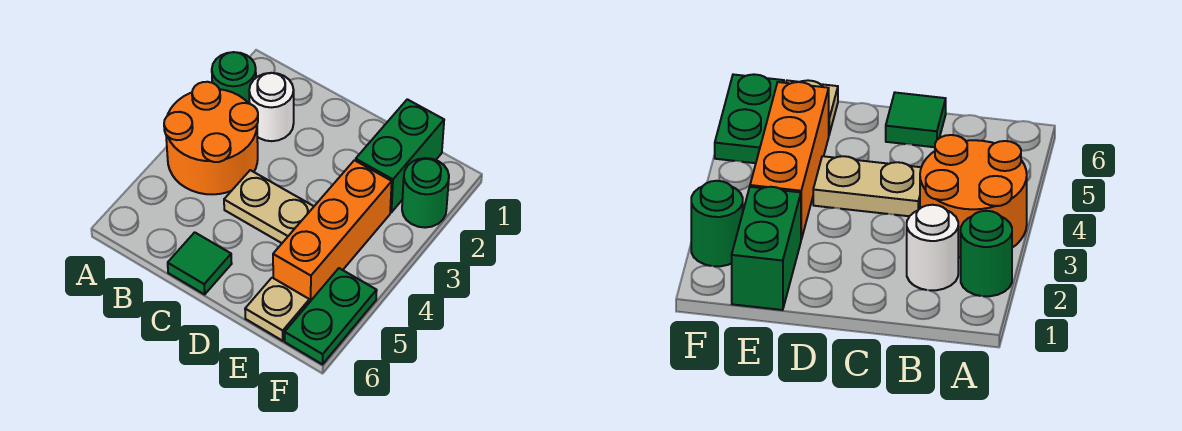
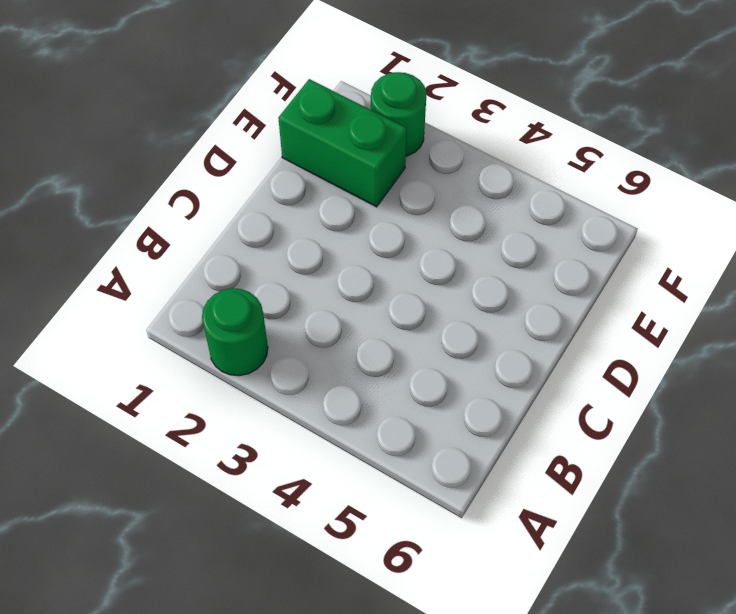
none -> orange round brick A3:B4 level 1
none -> white round brick B2 level 1

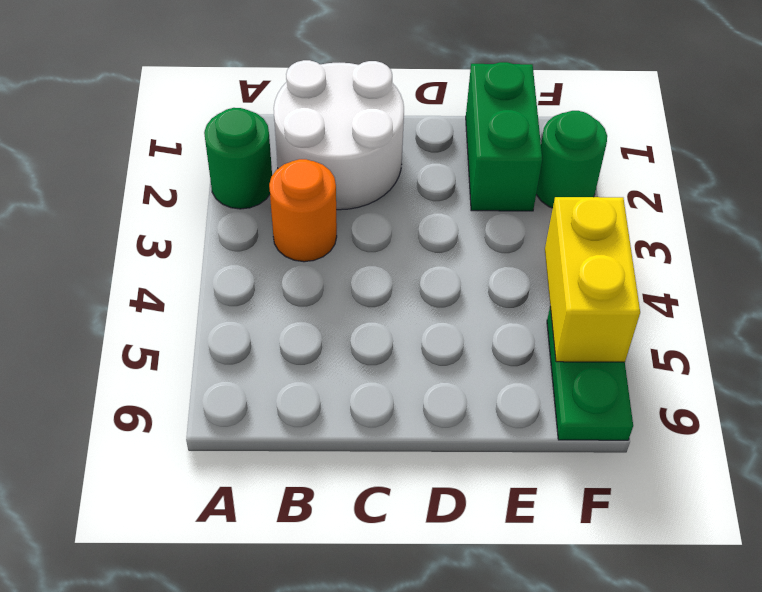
white round brick B1:C2 level 1 -> white round brick B2 level 1
orange round brick B3 level 1 -> orange round brick A3:B4 level 1
yellow brick F4:F5 level 2 -> none
none -> tan plate C4:D4 level 1
none -> green tile C6 level 1

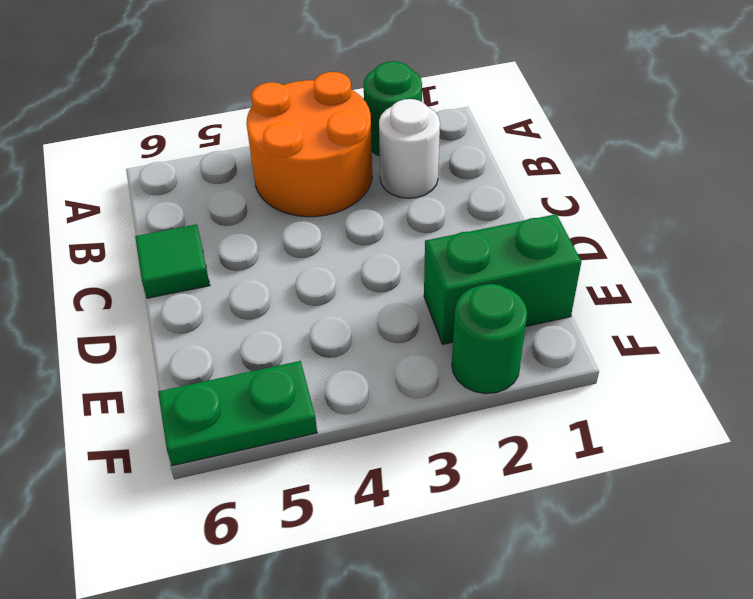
none -> tan plate C4:D4 level 1
none -> orange brick E3:E5 level 1

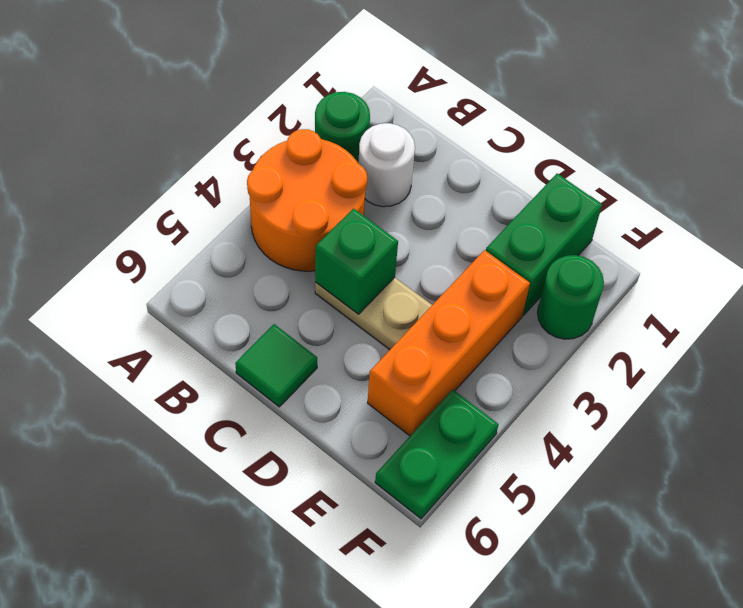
green brick C4 level 2 -> none
none -> tan plate E6 level 1

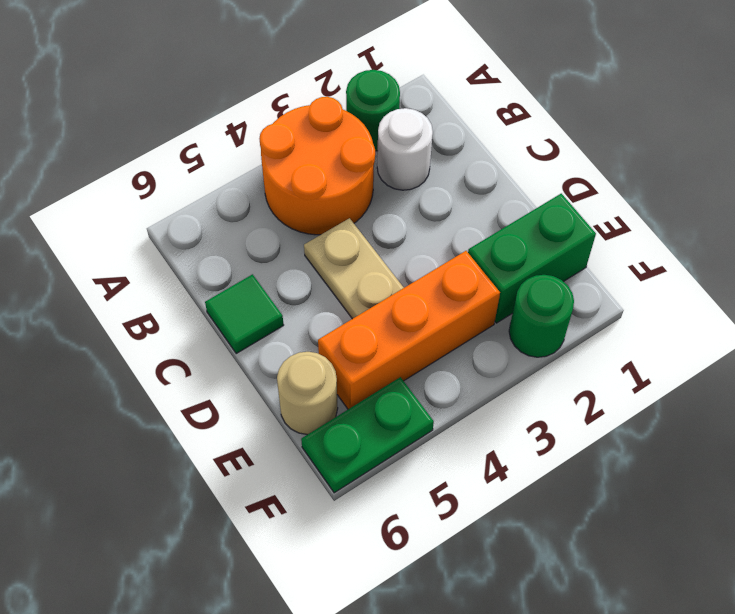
tan round brick E6 level 1 -> tan plate E6 level 1

